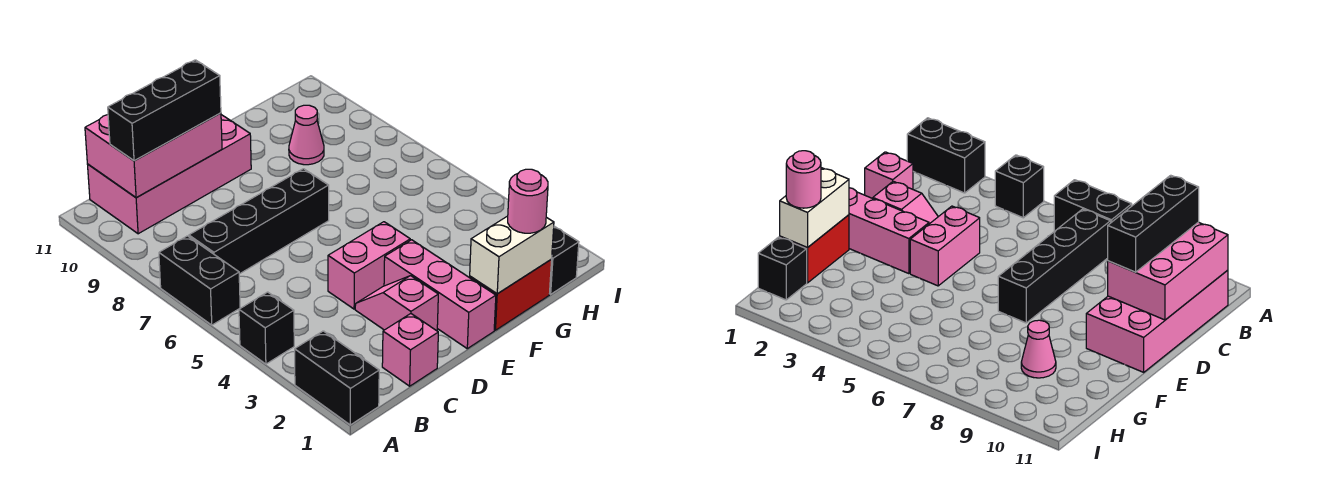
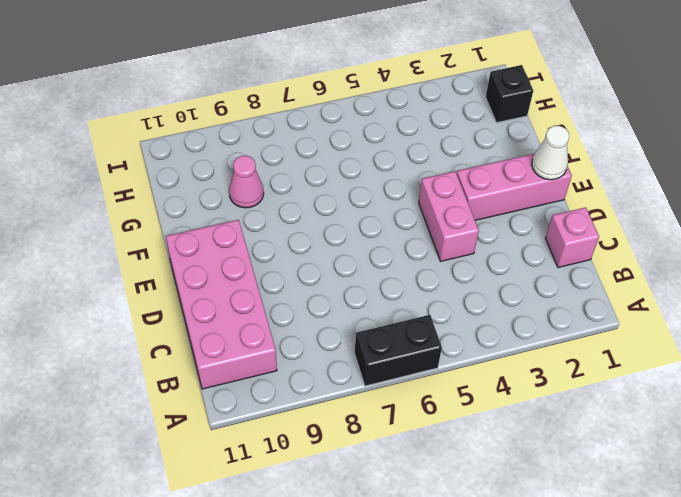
white cone E1 level 2 -> none
none -> black brick A1:A2 level 1
none -> black brick A4 level 1
none -> black brick B7:E7 level 1

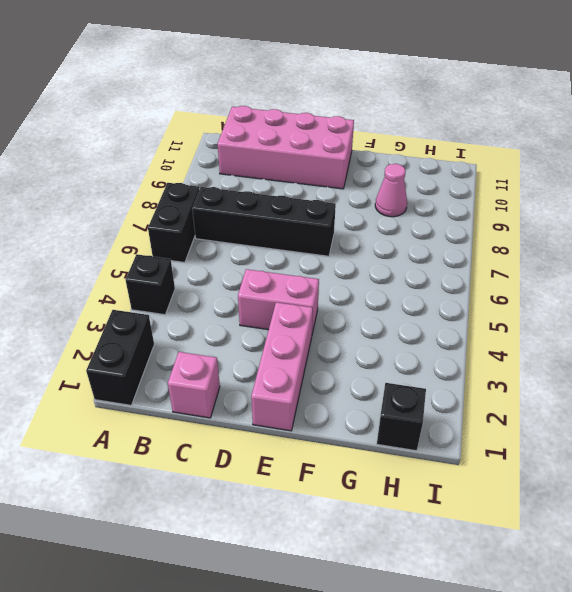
none -> pink slope D2:D3 level 1 top 2
none -> red brick F1:G1 level 1
none -> pink brick B10:D11 level 2

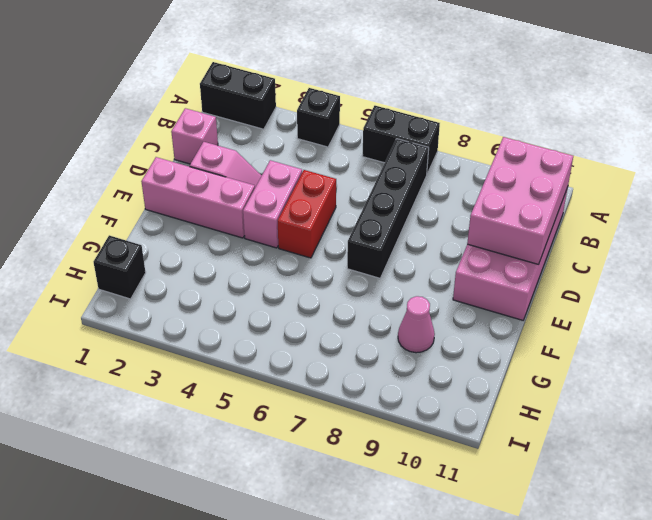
red brick D5:E5 level 1 -> red brick F1:G1 level 1
none -> white brick F1:G1 level 2
none -> black brick B10:D10 level 3
none -> pink round brick G1 level 3

